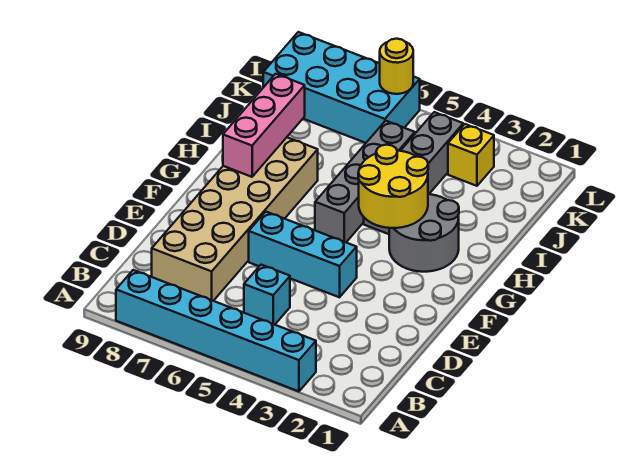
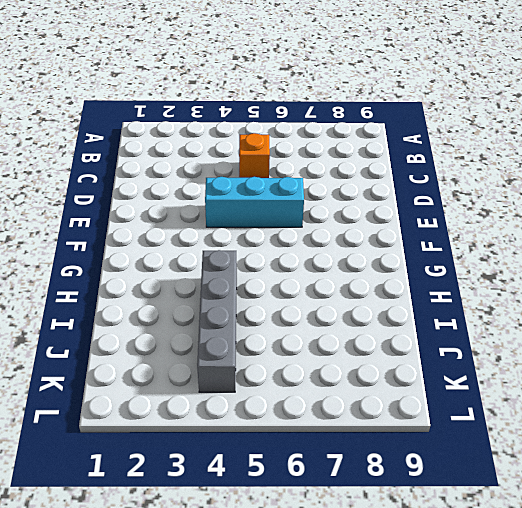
orange brick C5 level 1 -> cyan brick C5 level 1
none -> cyan brick A3:A8 level 1
none -> tan brick C7:H8 level 1
none -> grey round brick G2:H3 level 1

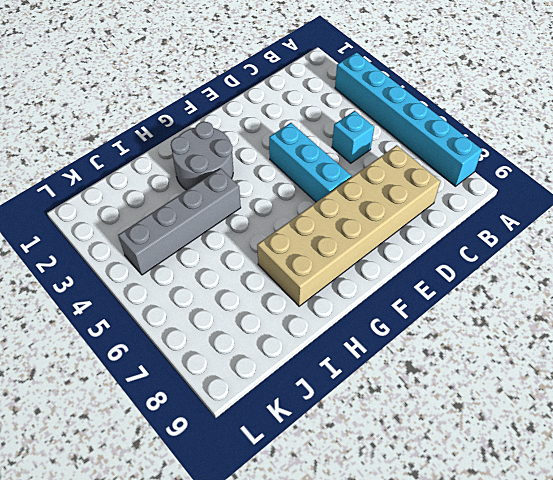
none -> grey brick G5:J5 level 1
none -> yellow brick K3 level 1
none -> cyan brick K6:L9 level 1

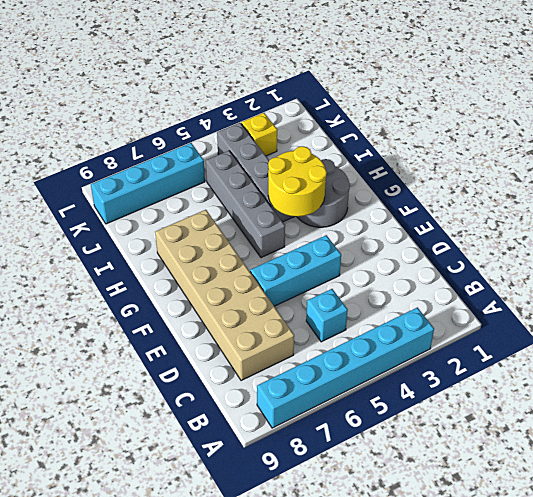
cyan brick K6:K9 level 1 -> cyan brick K6:L9 level 1
none -> pink brick G8:I8 level 2
none -> yellow round brick L6 level 2

